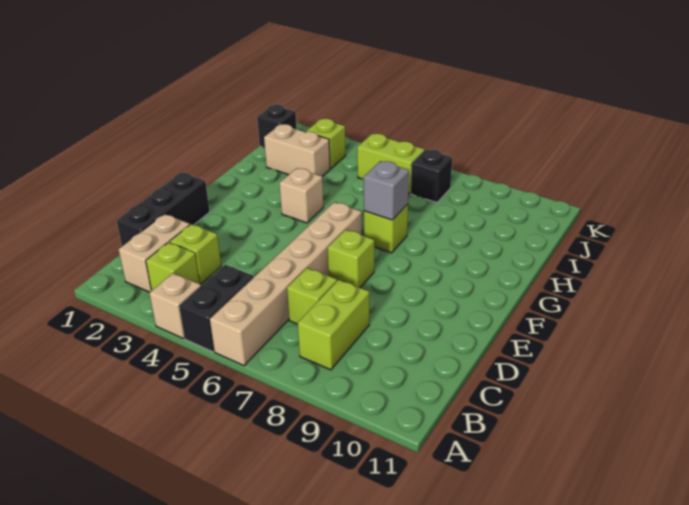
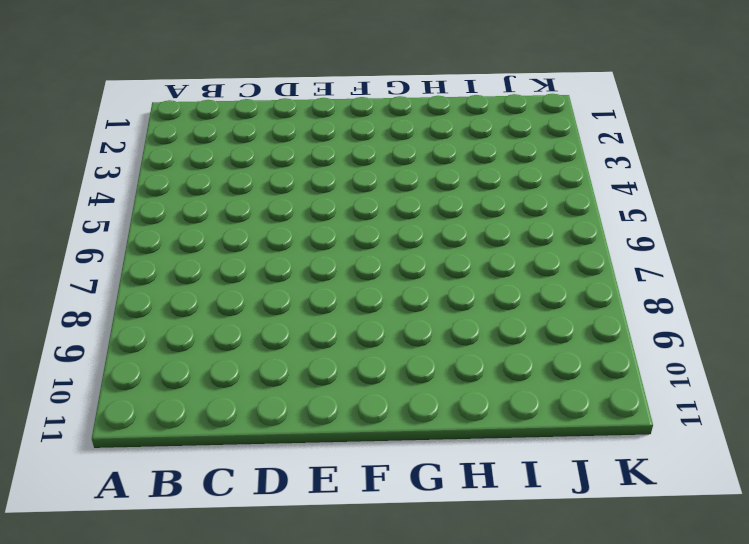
none -> tan brick A4 level 1
none -> black brick A5:B5 level 1
none -> tan brick A6:F6 level 1

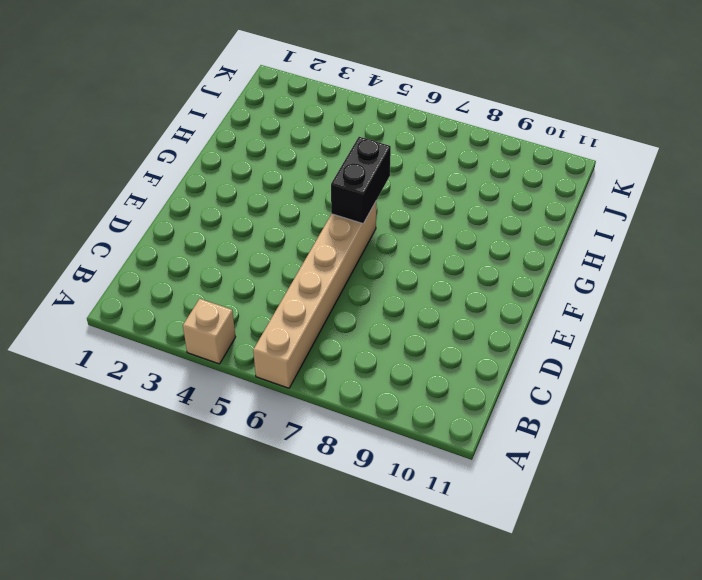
black brick F6:G6 level 2 -> black brick A5:B5 level 1
none -> tan brick B2:C2 level 1
none -> lime brick B3 level 1
none -> lime brick B8:C8 level 1

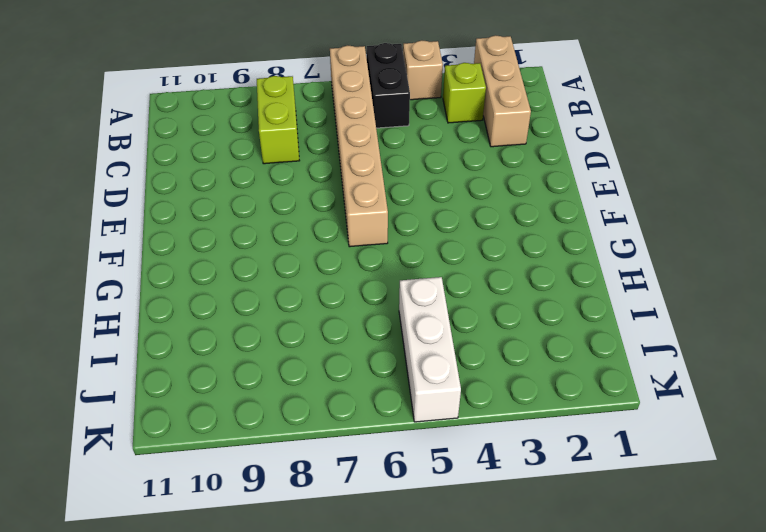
tan brick A2:C2 level 1 -> tan brick B2:C2 level 1
white brick I5:K5 level 1 -> lime brick J5:J6 level 1
none -> black brick C1:E1 level 1
none -> lime brick C3 level 1
none -> lime brick C7 level 1

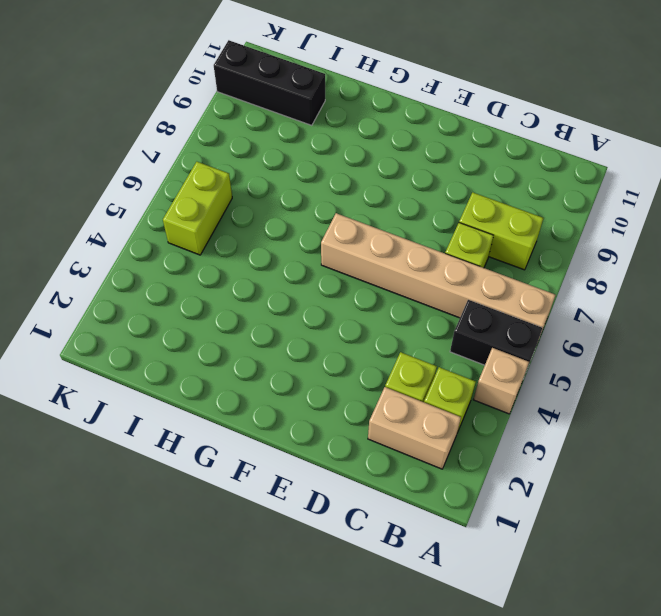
black brick I10:K10 level 1 -> black brick C1:E1 level 1
none -> lime brick E7 level 1
none -> tan brick G4 level 1
none -> lime brick G7 level 1

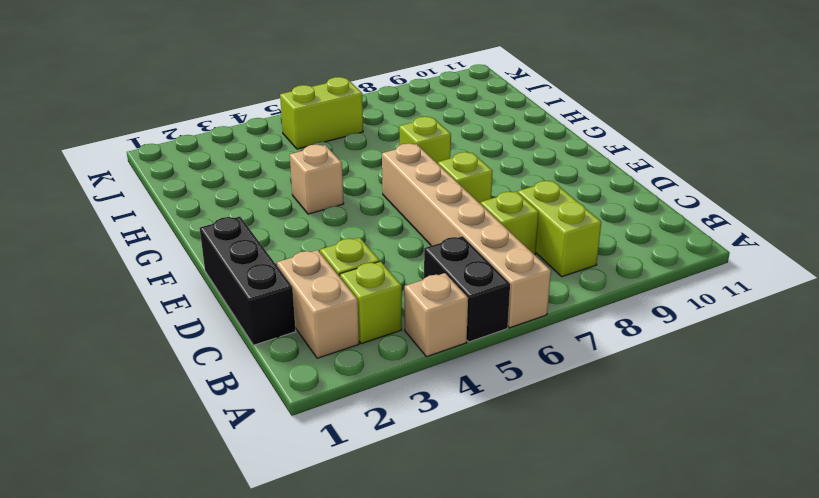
none -> tan brick I2:I3 level 1
none -> black brick J1 level 1
none -> lime brick J3 level 1

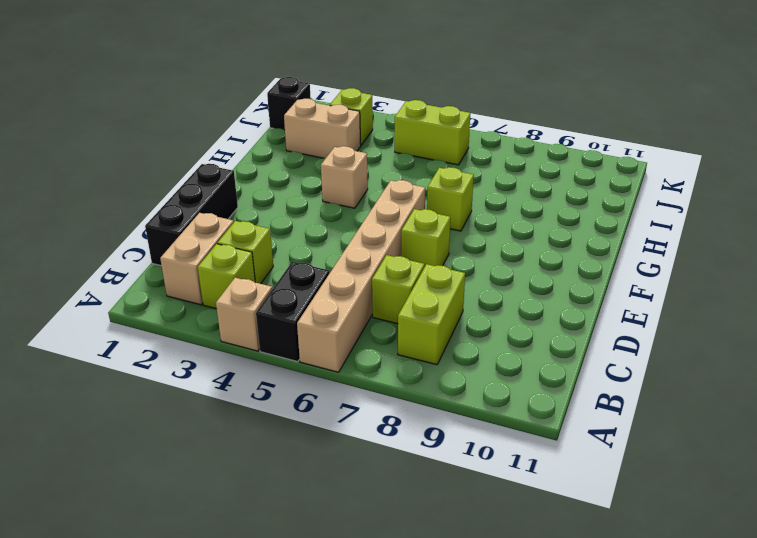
none -> black brick J7 level 1
none -> grey brick G7 level 2

